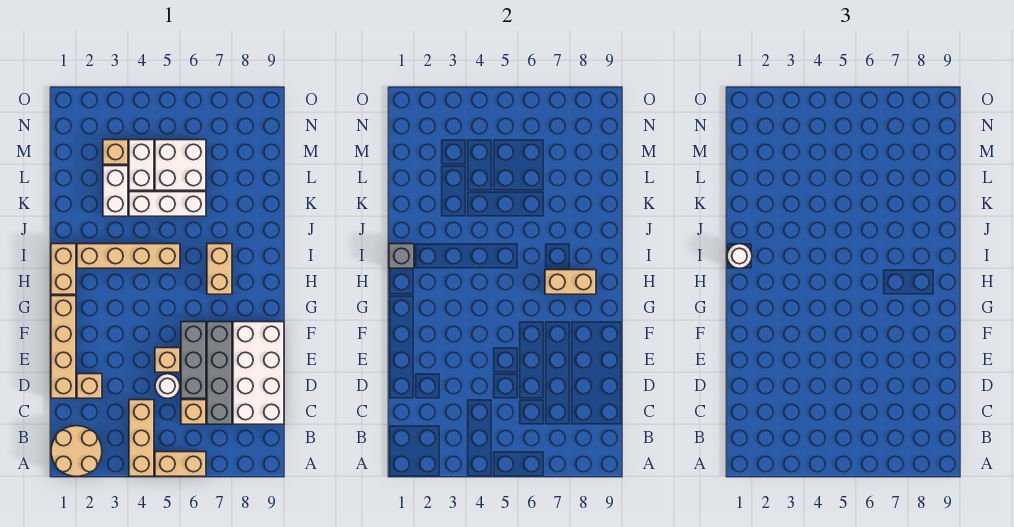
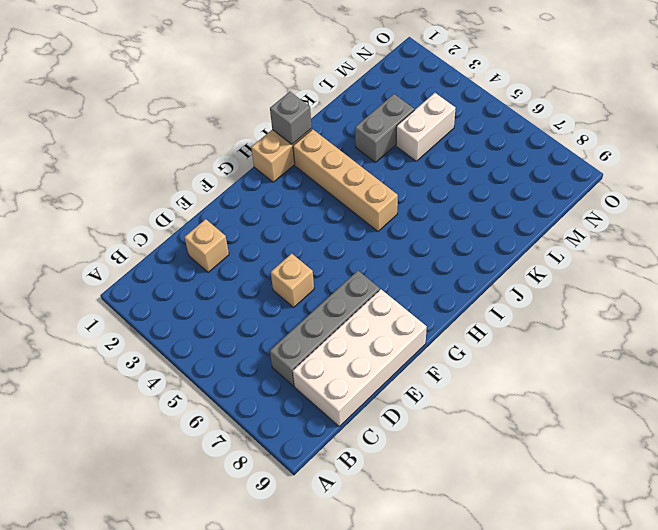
grey brick K3:L3 level 1 -> white brick K3:L3 level 1
none -> tan round brick A1:B2 level 1
none -> tan brick A4:C4 level 1
none -> tan brick A5:A6 level 1

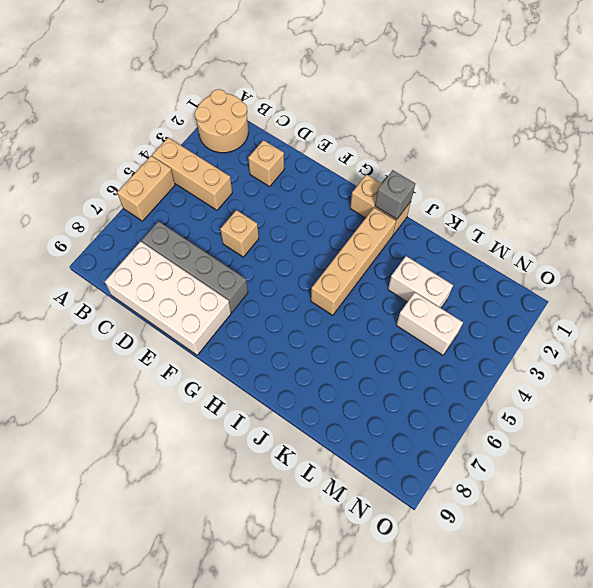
none -> tan brick C6 level 1
none -> tan brick D1:G1 level 1
none -> white round brick D5 level 1

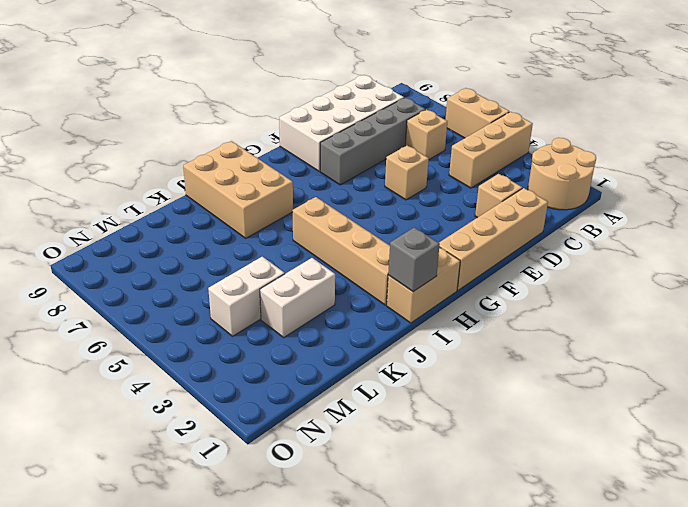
tan brick I7:J9 level 1 -> tan brick H7:I7 level 1
none -> white round brick D5 level 1
none -> grey brick D6:F6 level 1
none -> white brick K4:K6 level 1

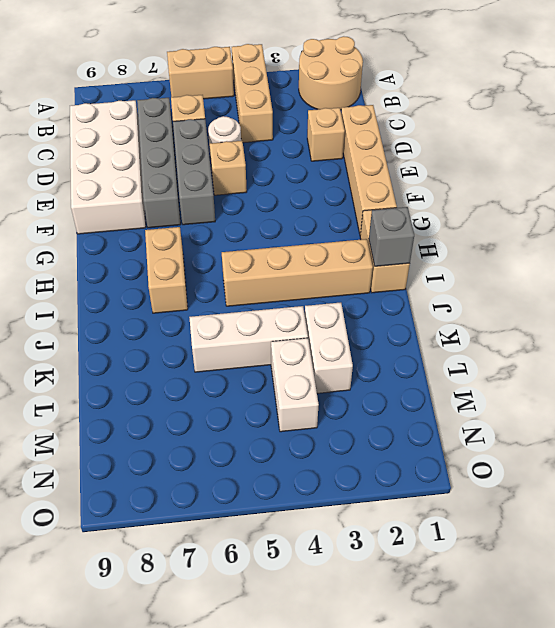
none -> white brick L5:M6 level 1
none -> tan brick M3 level 1
none -> tan brick H7:H8 level 2

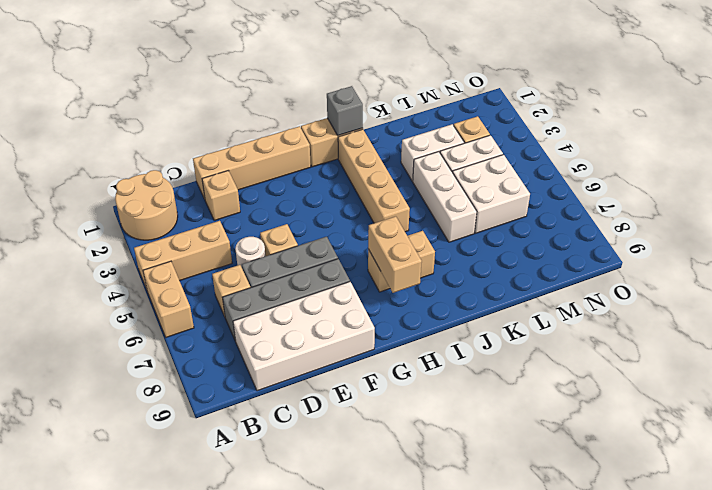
none -> white round brick I1 level 3

